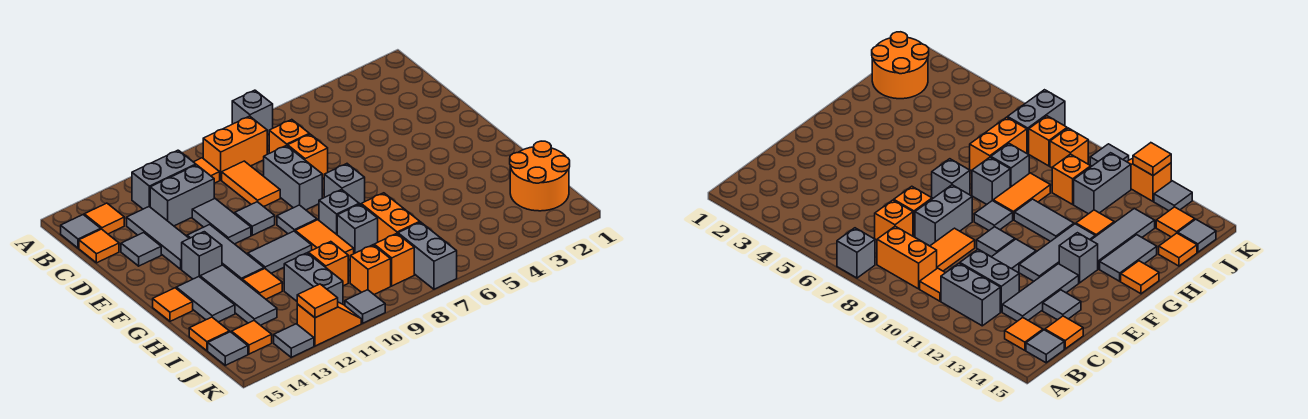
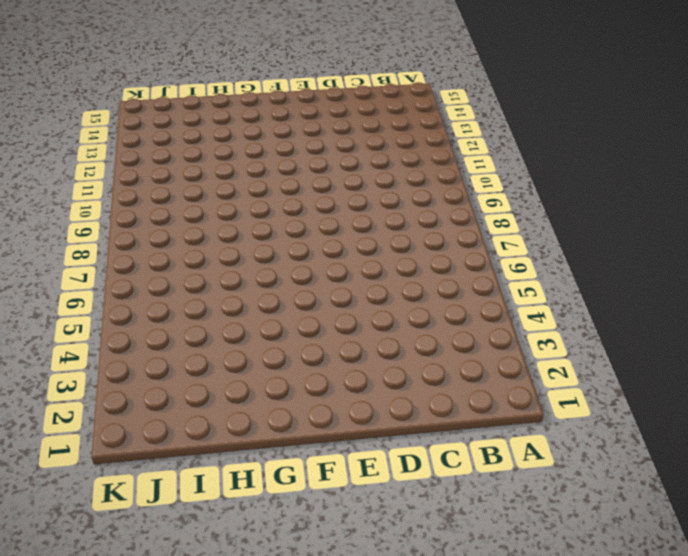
none -> grey brick A7 level 1
none -> orange brick B8:B9 level 1
none -> orange tile B10 level 1
none -> grey brick B11:B12 level 1

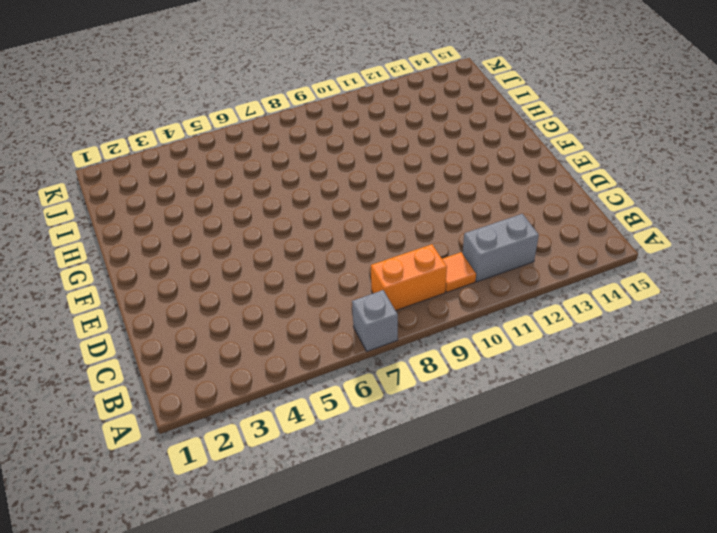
none -> orange tile B14 level 1
none -> grey tile B15 level 1
none -> orange brick C7 level 1
none -> orange tile C9:D9 level 1

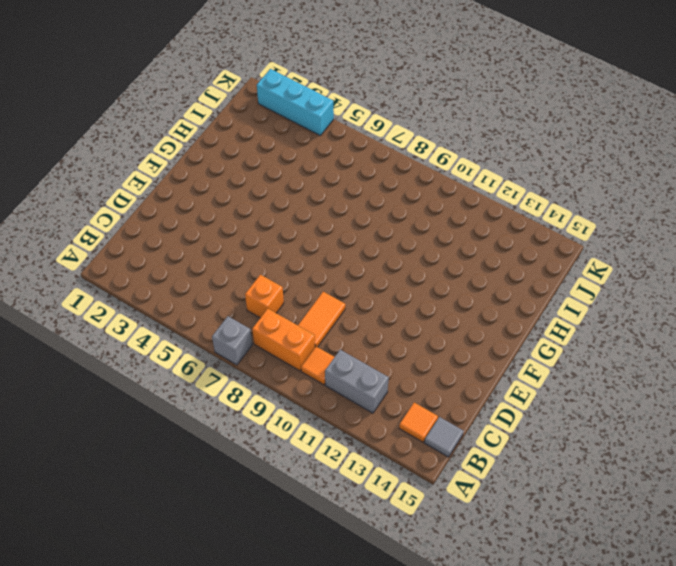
cyan brick K2:K4 level 1 -> none
none -> grey brick C11:C12 level 1
none -> grey tile C13:E13 level 1
none -> orange tile C15 level 1
none -> orange brick D7 level 1

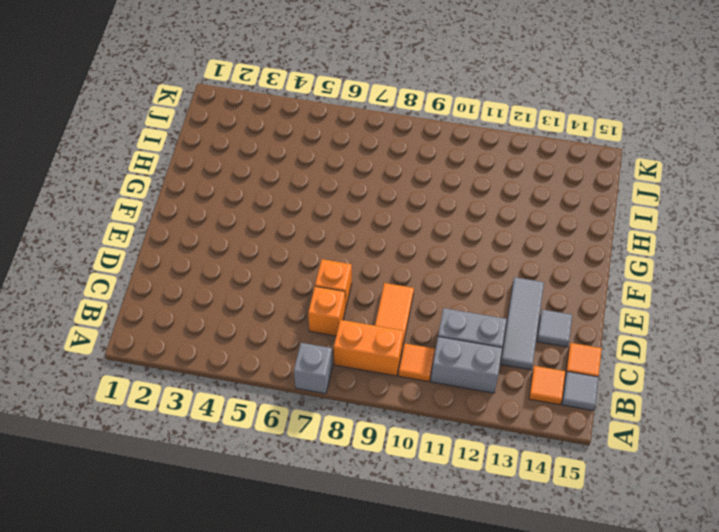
none -> grey brick D8:E8 level 1
none -> grey tile D11:E11 level 1
none -> grey tile E10 level 1
none -> grey tile E12:G12 level 1

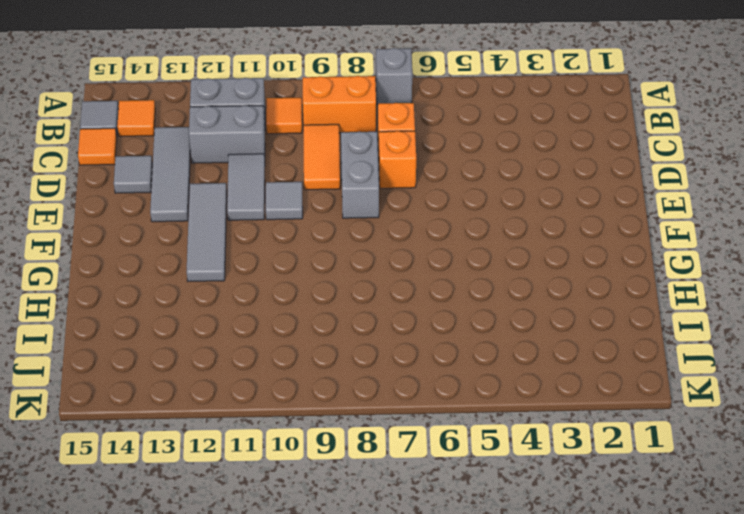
none -> grey brick F7 level 1
none -> grey tile F9 level 1
none -> grey brick F13 level 1
none -> grey brick G8 level 1

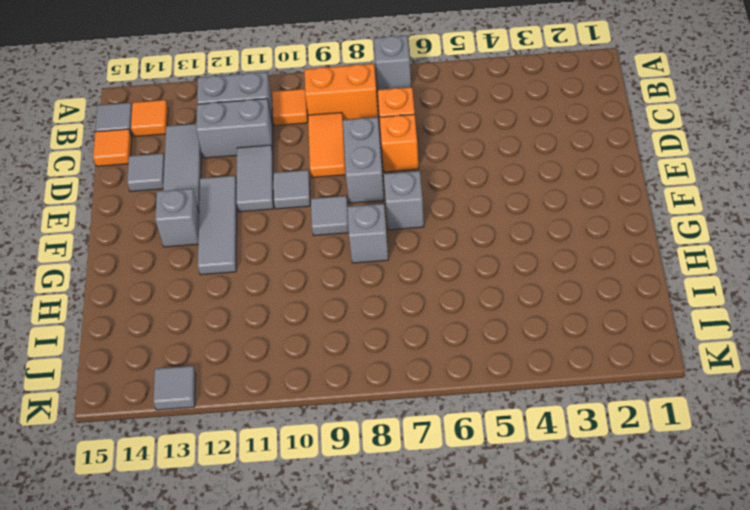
none -> orange tile G9:H9 level 1
none -> grey tile G10:G11 level 1
none -> grey tile G13:I13 level 1
none -> grey tile G14:H14 level 1

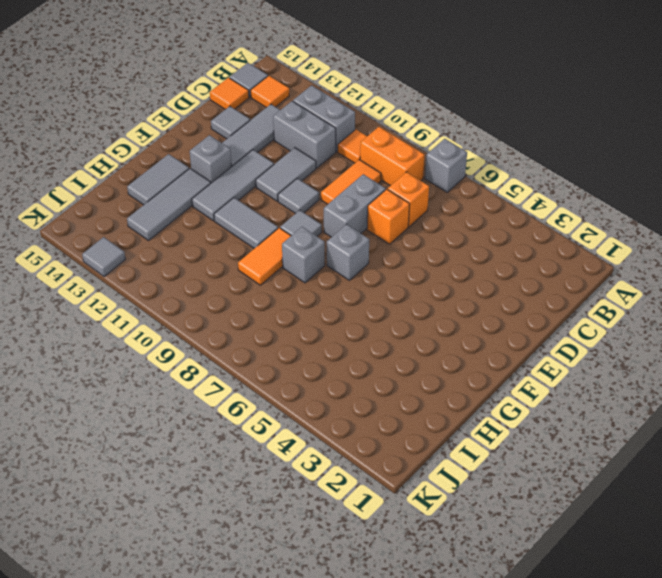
none -> orange tile G15 level 1
none -> orange brick H7:I7 level 1
none -> grey brick H8 level 1
none -> orange tile H12 level 1

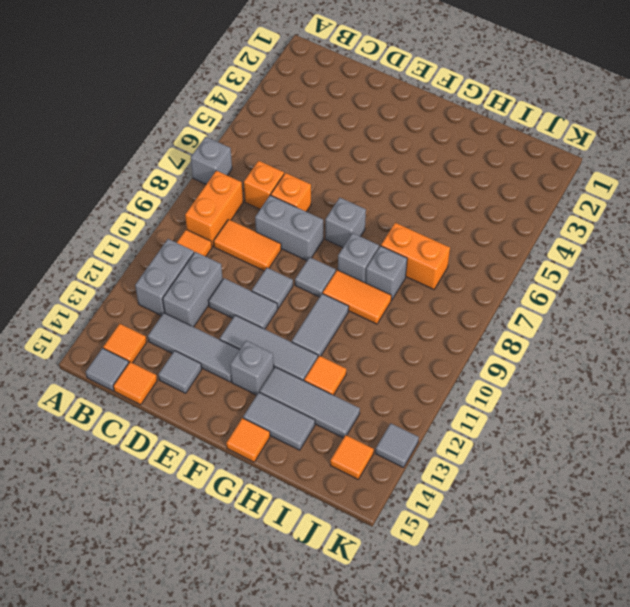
none -> orange round brick I1:J2 level 1
none -> orange brick I10 level 1
none -> grey brick I11:J11 level 1
none -> orange tile I15 level 1

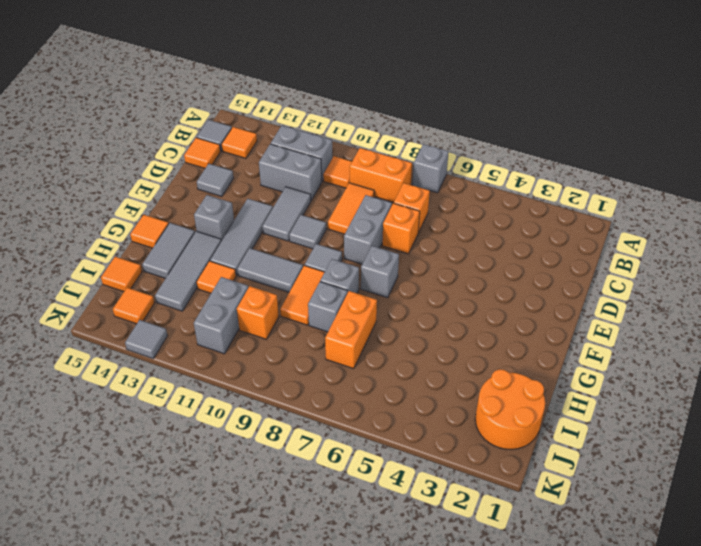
none -> grey tile C13:E13 level 1
none -> grey brick J7:K7 level 1
none -> orange brick J8 level 1
none -> orange brick J9 level 1

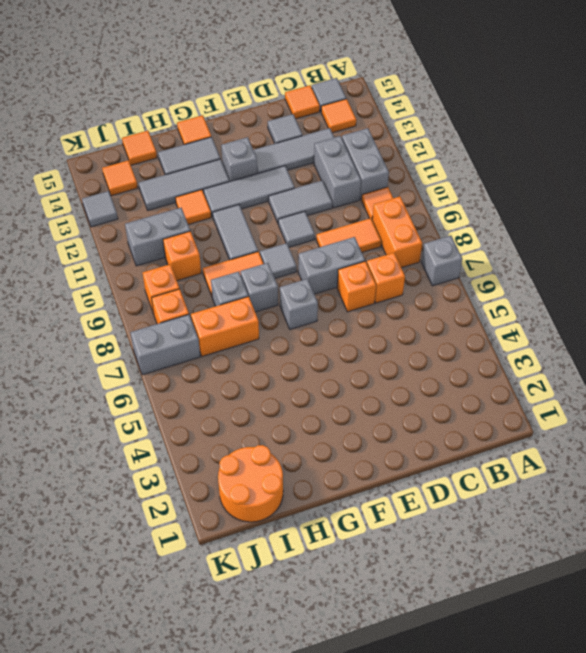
none -> grey tile J15 level 1
none -> grey tile K10 level 1
none -> orange slope K11:K12 level 1 top 12
none -> orange tile K12 level 2

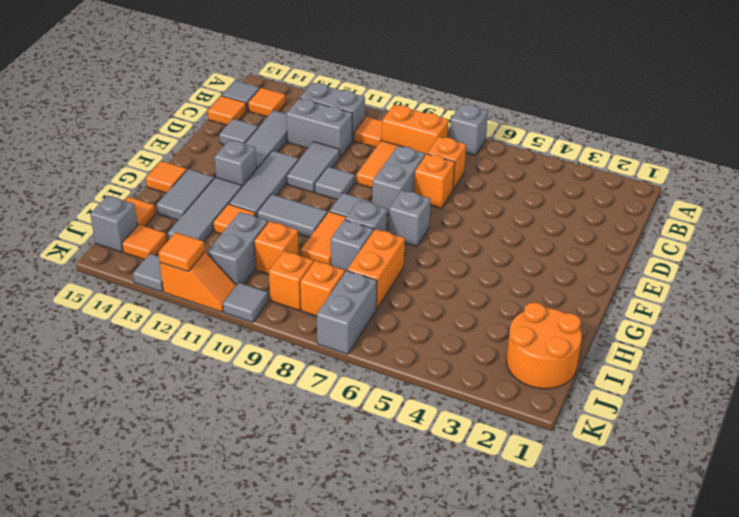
grey brick J15 level 1 -> grey tile J15 level 1

